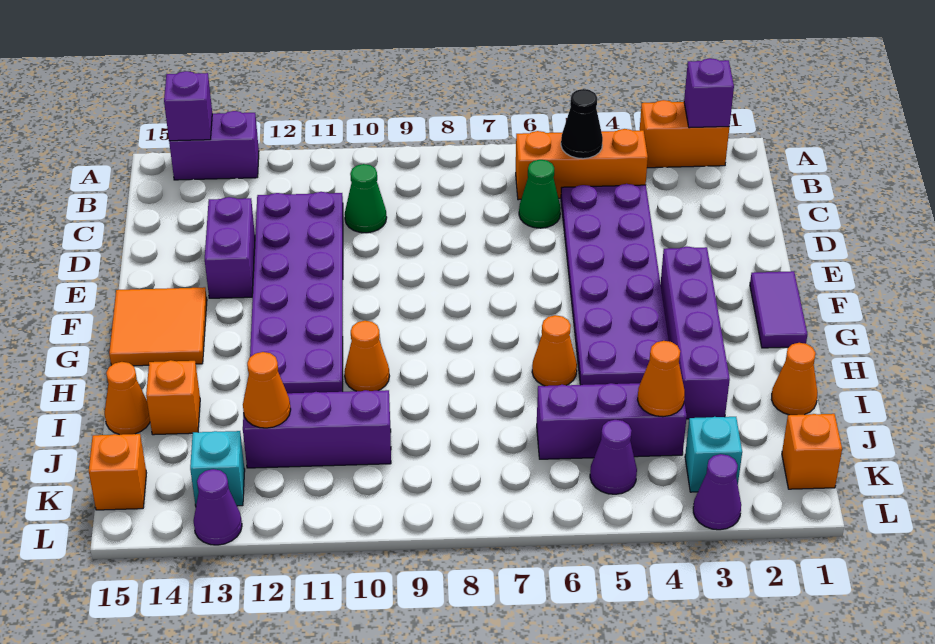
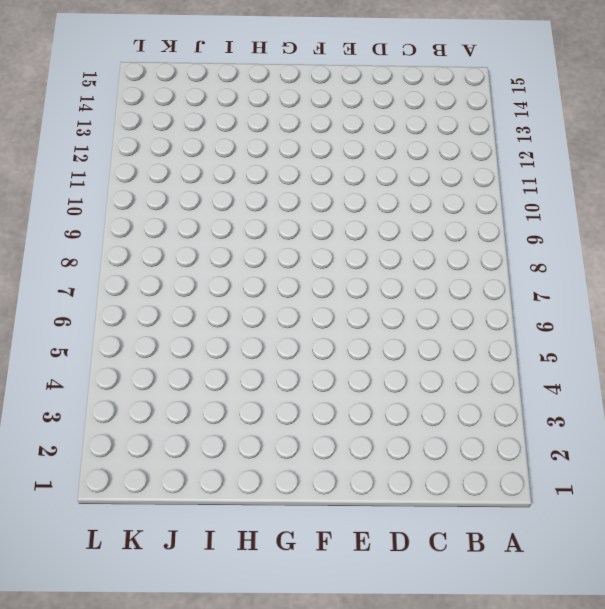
none -> orange brick A2:A3 level 1
none -> purple brick A13:A14 level 1
none -> orange brick B4:B6 level 1
none -> purple plate C4:H5 level 1

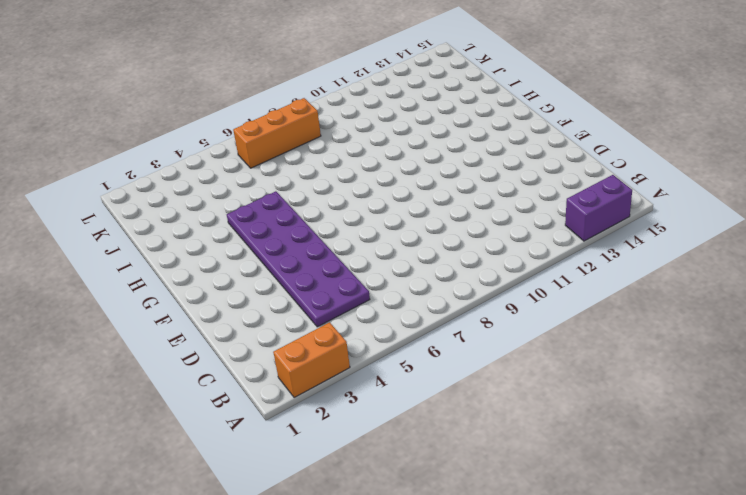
orange brick K6:K8 level 1 -> orange brick B4:B6 level 1
none -> green cone C6 level 1
none -> green cone C10 level 1
none -> purple plate C11:H12 level 1
none -> purple brick D13:E13 level 1

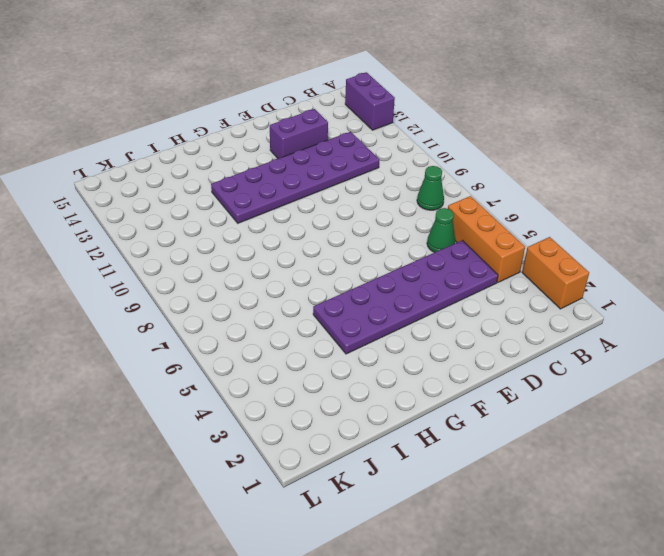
green cone B8 level 1 -> green cone C10 level 1
none -> purple tile F1:G1 level 1
none -> purple brick F3:I3 level 1
none -> orange tile F14:G15 level 1
none -> orange cone H6 level 1

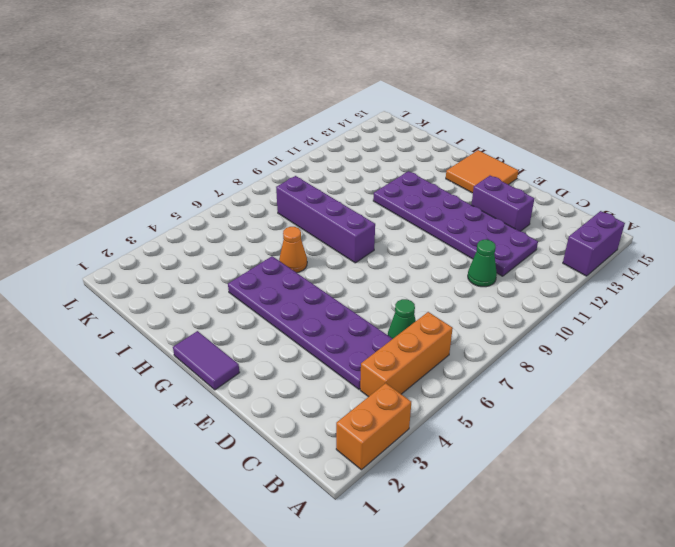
purple brick G8:J8 level 1 -> purple brick F3:I3 level 1
none -> orange cone H10 level 1
none -> orange cone I1 level 1
none -> orange brick I14 level 1
none -> orange cone I15 level 1

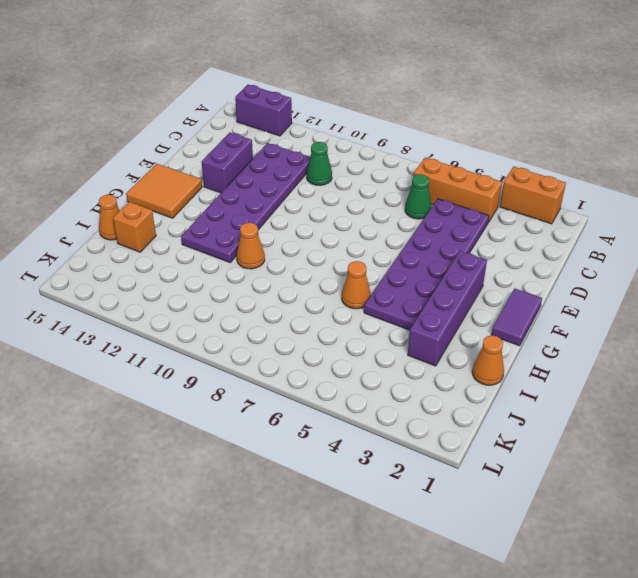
none -> purple brick J4:J6 level 1
none -> purple brick J10:J12 level 1
none -> orange brick K1 level 1
none -> cyan brick K3 level 1

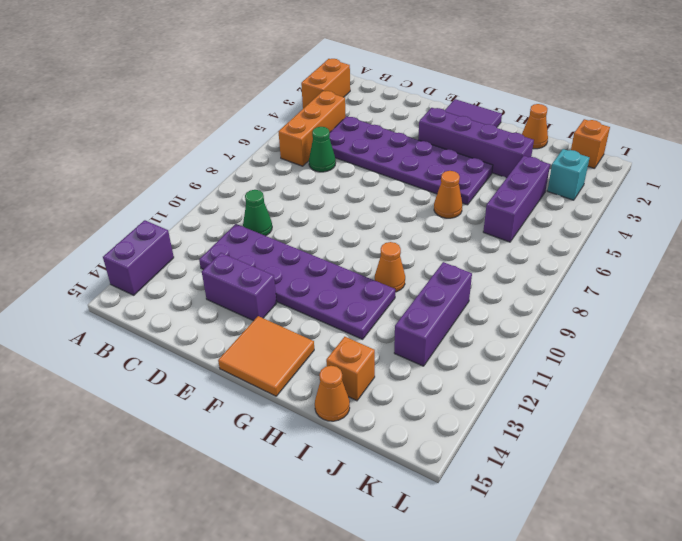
none -> purple cone K5 level 1
none -> cyan brick K13 level 1
none -> orange brick K15 level 1
none -> purple cone L3 level 1

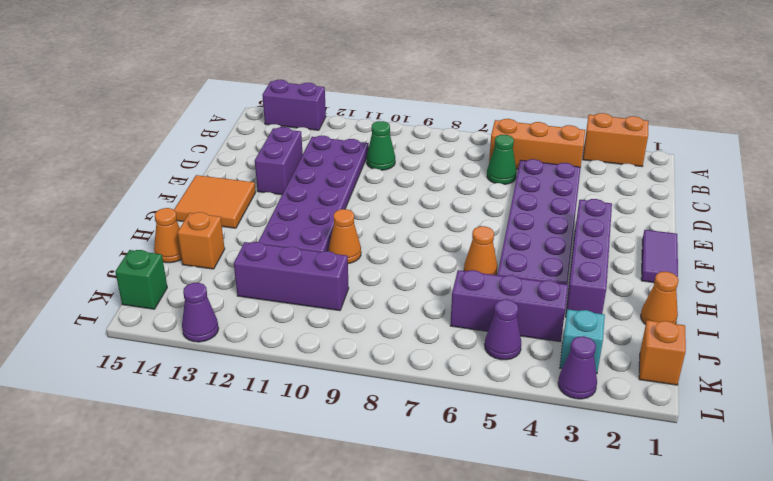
green brick K15 level 1 -> orange brick K15 level 1
none -> cyan brick K13 level 1
none -> purple brick A2 level 2
none -> purple brick A14 level 2
none -> black cone B5 level 2

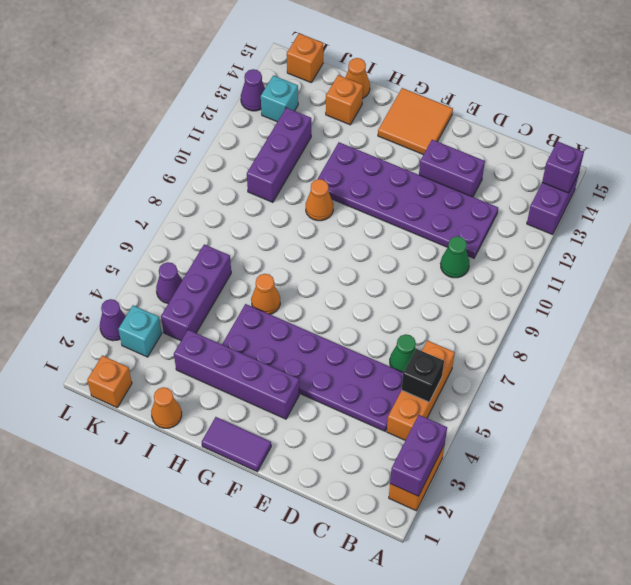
purple brick A2:A3 level 2 -> purple brick A2 level 2
black brick B5 level 2 -> black cone B5 level 2
none -> orange cone J4 level 2
none -> orange cone J12 level 2

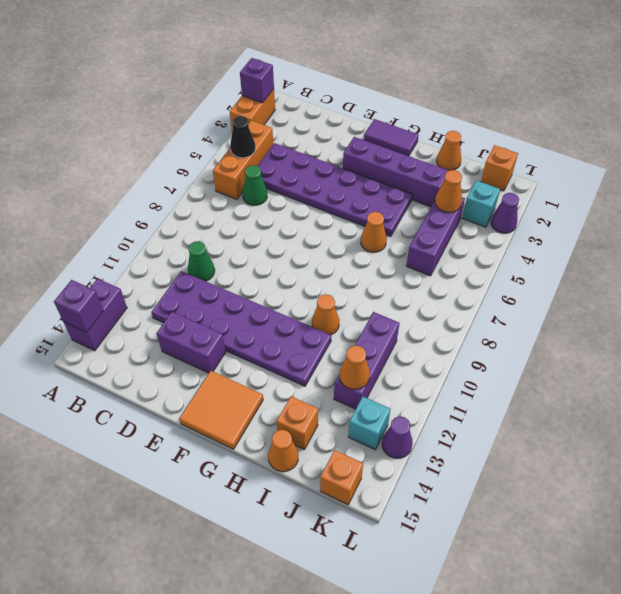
none -> purple cone K5 level 1

